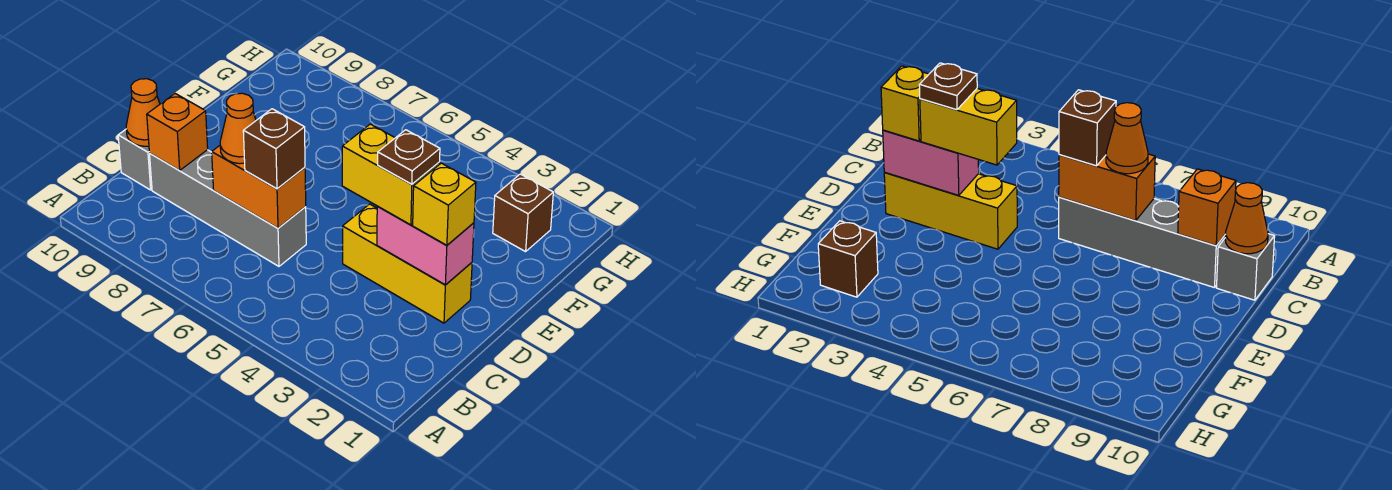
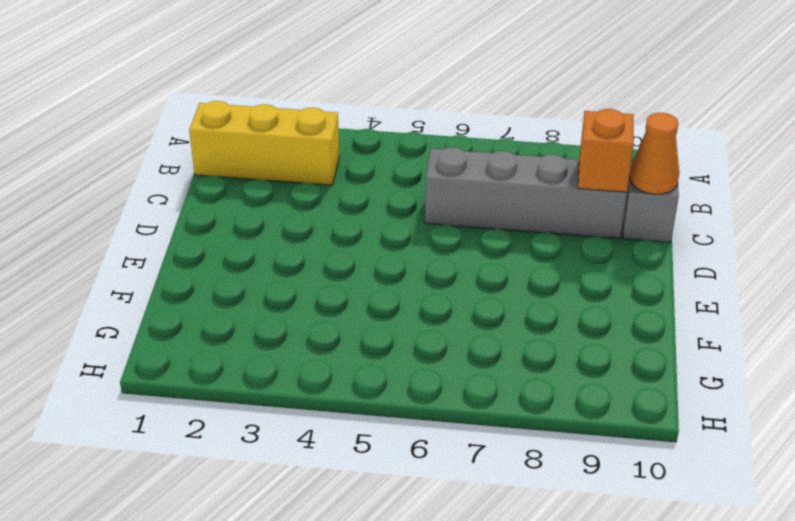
yellow brick B1:B3 level 1 -> yellow brick D2:D4 level 1
none -> brown brick G2 level 1
none -> orange brick C6:C7 level 2
none -> pink brick D2:D3 level 2

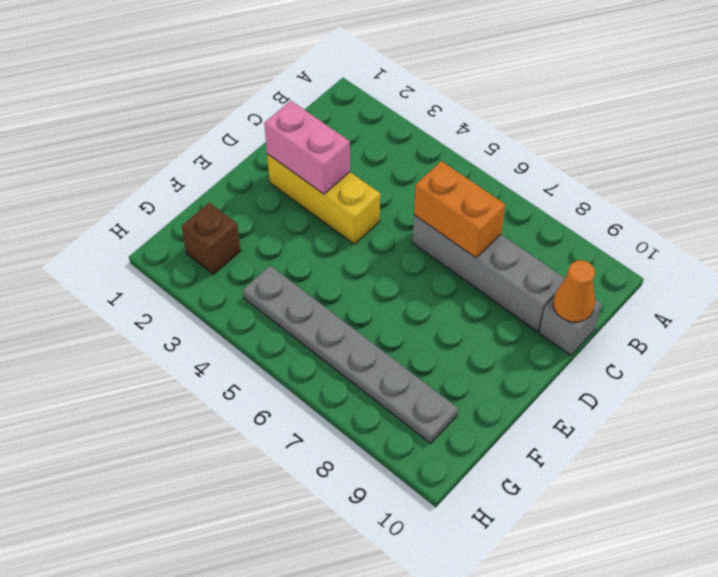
grey plate G4:G9 level 1 -> none
none -> orange brick C9 level 2
none -> brown brick C6 level 3
none -> orange cone C7 level 3

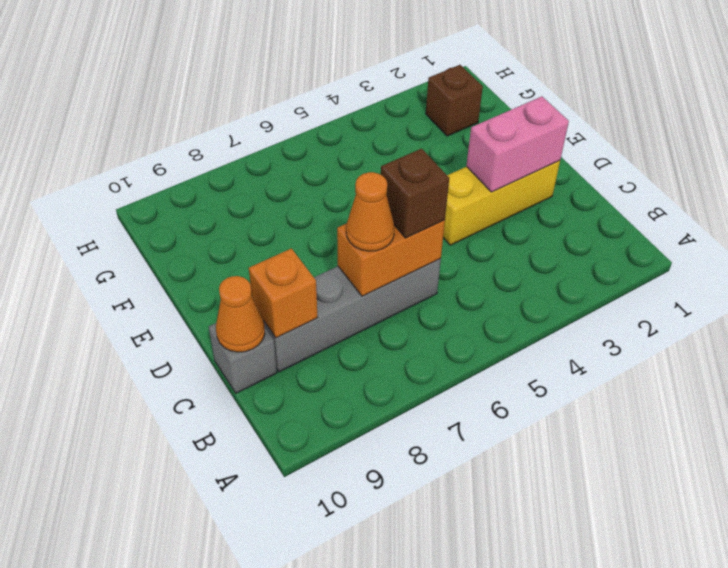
none -> yellow brick D2 level 3
none -> yellow brick D3:D4 level 3
none -> brown plate D3 level 4

